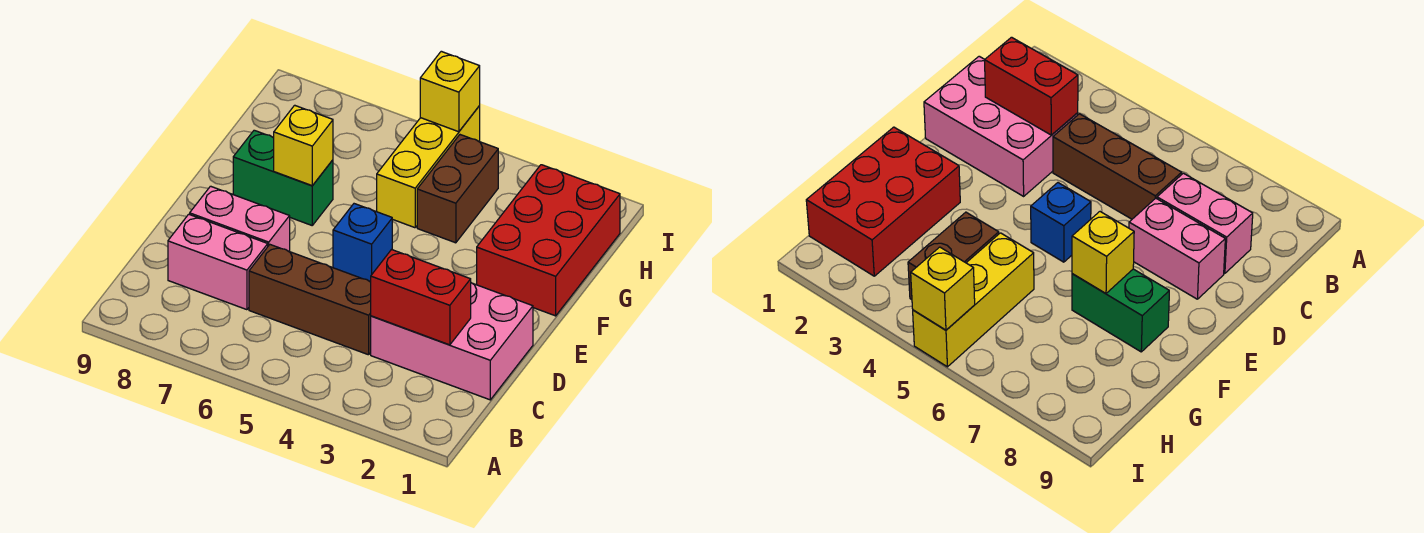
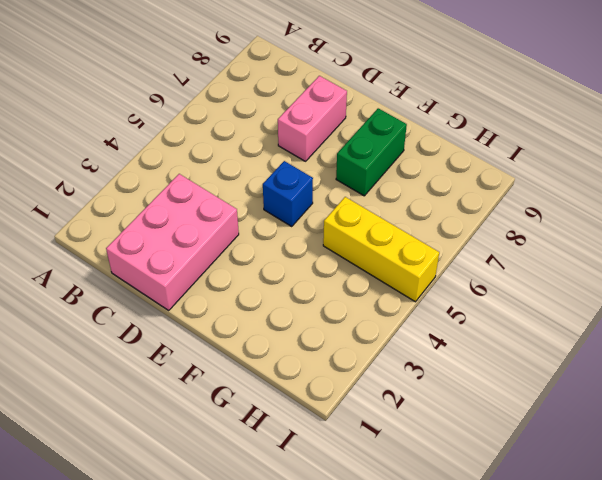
none -> brown brick C4:C6 level 1
none -> pink brick C7:C8 level 1
none -> red brick F1:H2 level 1

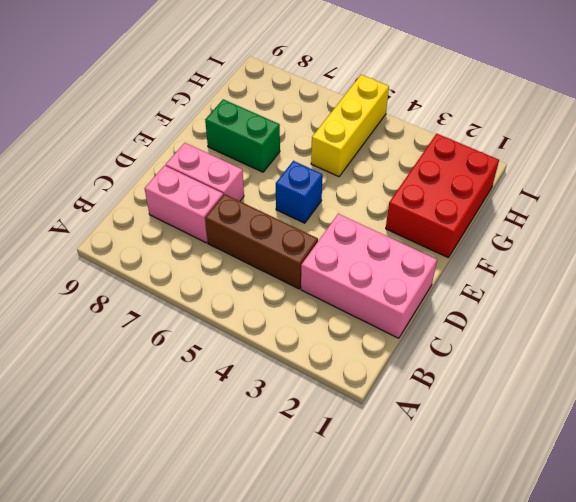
none -> brown brick G4:H4 level 1
none -> red brick C2:C3 level 2
none -> yellow brick F7 level 2

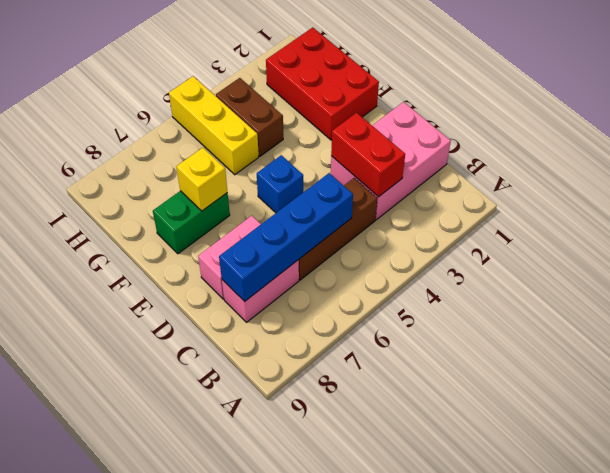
red brick C3:D3 level 2 -> red brick C2:C3 level 2
blue brick C5:C8 level 2 -> none
none -> yellow brick I5 level 2

